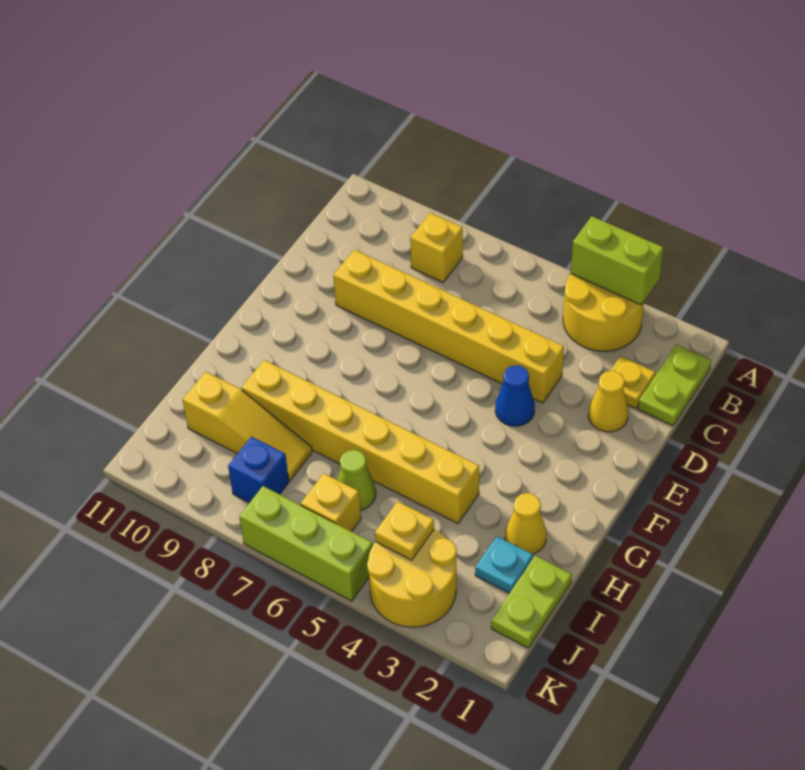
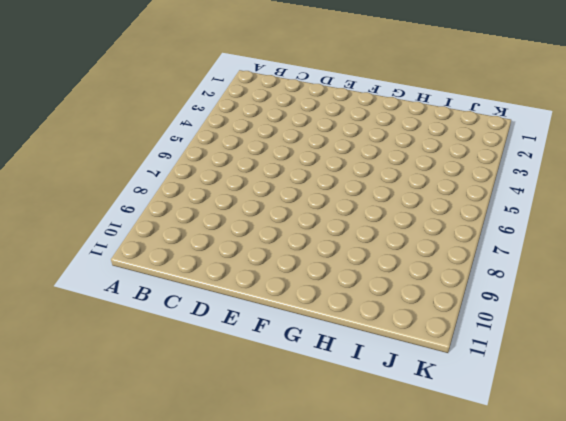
none -> yellow round brick A3:B4 level 1
none -> lime plate B1:C1 level 1
none -> yellow brick B8 level 1

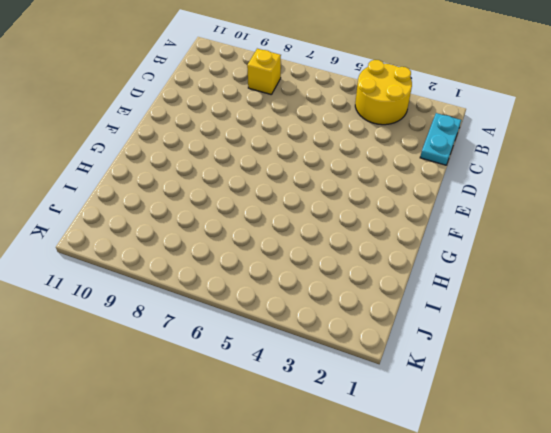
cyan plate B1:C1 level 1 -> lime plate B1:C1 level 1
none -> yellow plate C2 level 1
none -> yellow cone D2 level 1
none -> yellow brick D4:D9 level 1

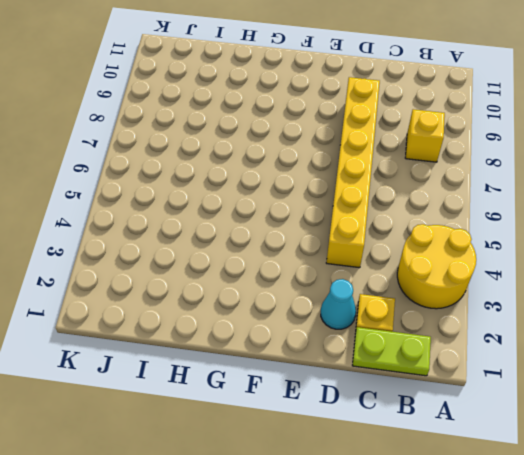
cyan cone D2 level 1 -> yellow cone D2 level 1
none -> blue cone E4 level 1
none -> yellow cone H2 level 1
none -> yellow brick H4:H9 level 1

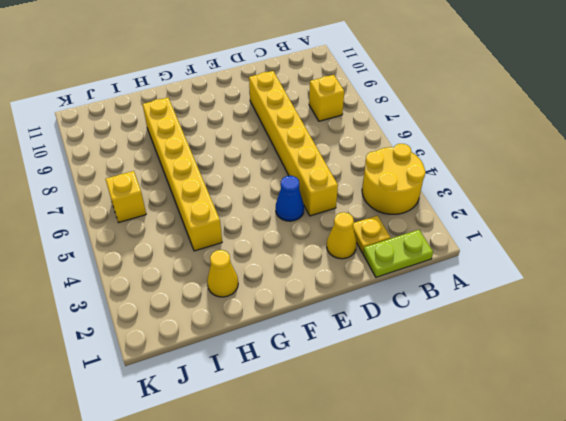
none -> lime plate I1:J1 level 1
none -> cyan plate I2 level 1
none -> lime cone I6 level 1

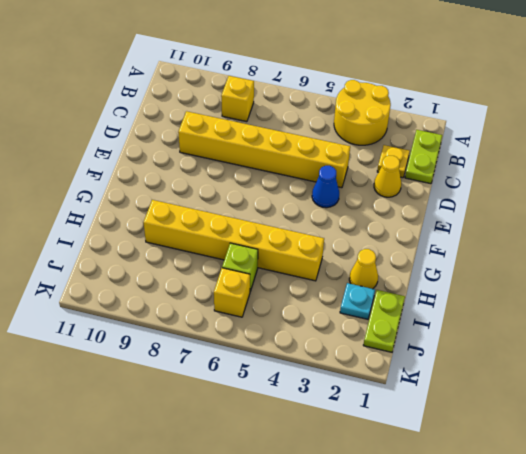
lime brick I6 level 1 -> lime cone I6 level 1
none -> yellow slope I8:I10 level 1 top 10
none -> yellow round brick J3:K4 level 1
none -> blue brick J8 level 1

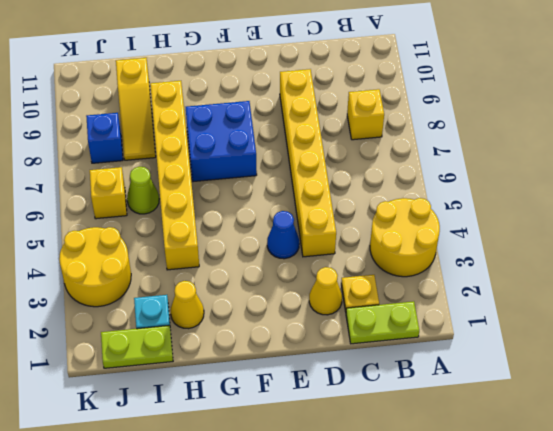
blue brick F7:G8 level 1 -> none
none -> lime brick K5:K7 level 1
none -> lime brick A3:A4 level 2
none -> yellow plate J4 level 2

